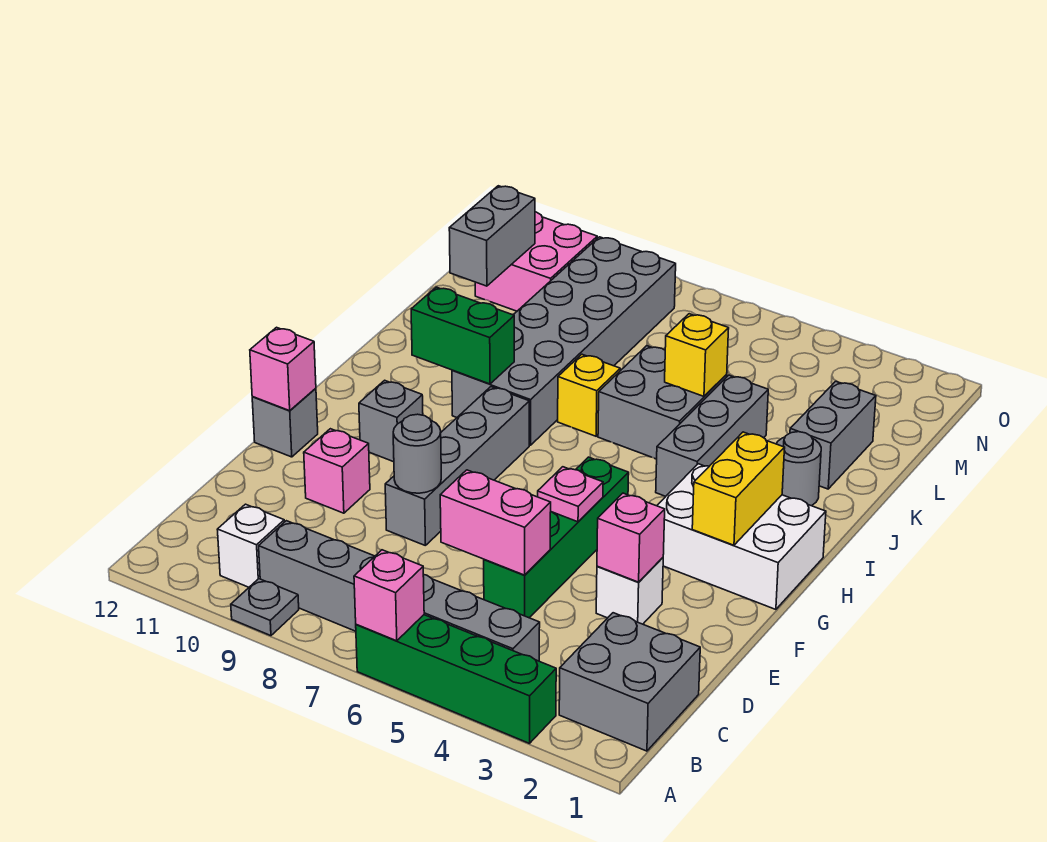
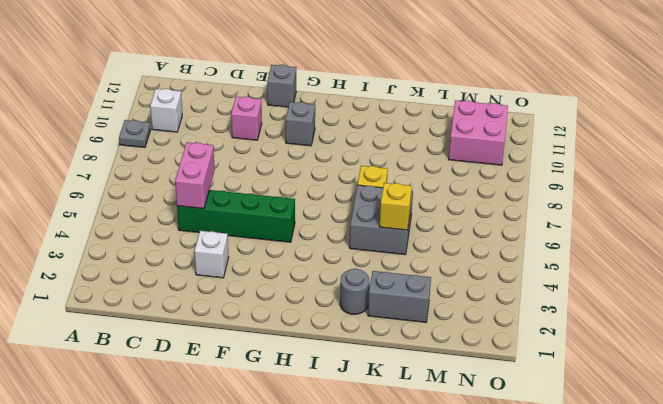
none -> green brick A3:A6 level 1
none -> grey brick B1:C2 level 1
none -> grey brick B4:B9 level 1

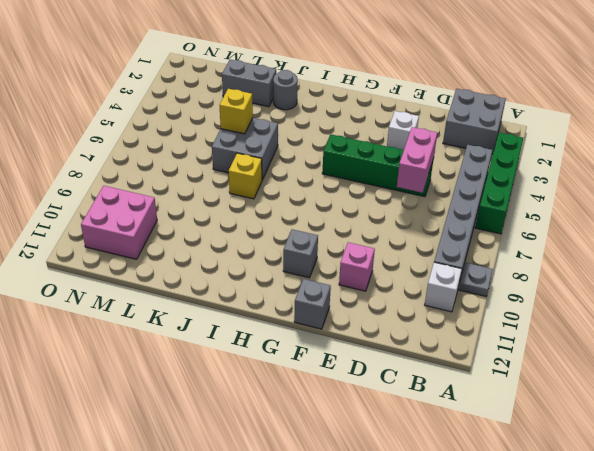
none -> grey brick E8:H8 level 1
none -> white brick G1:H3 level 1
none -> grey brick I4:K4 level 1

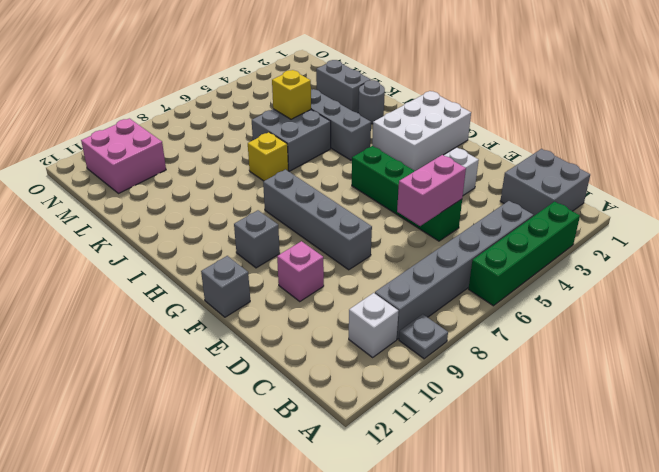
none -> grey brick I8:N9 level 1
none -> pink brick A6 level 2
none -> pink brick E3 level 2

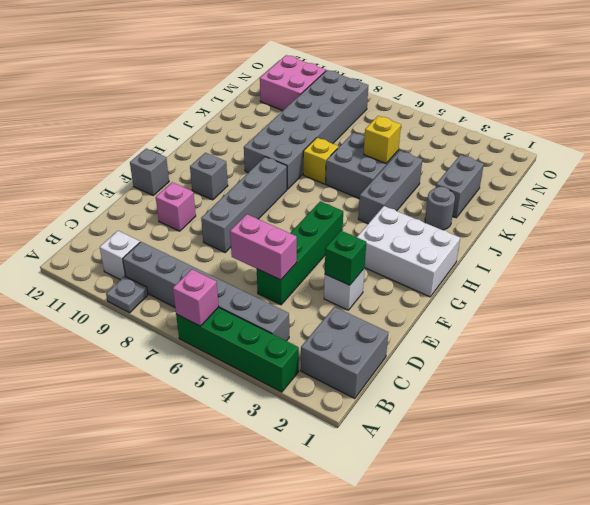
green brick E3 level 2 -> pink brick E3 level 2
none -> grey round brick E8 level 2
none -> pink plate F5 level 2
none -> pink brick F12 level 2

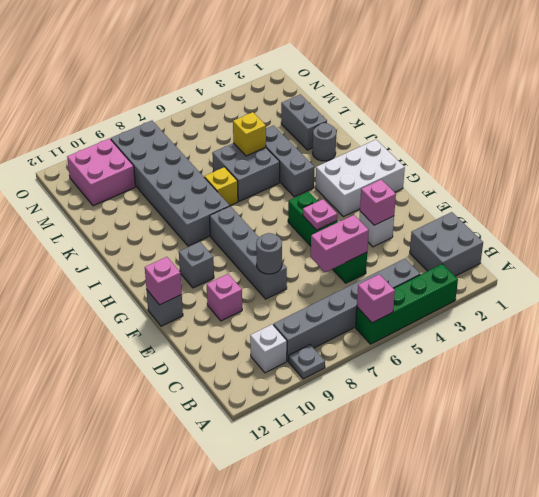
none -> yellow brick G2:H2 level 2
none -> green brick I9:I10 level 2
none -> grey brick L11:M11 level 2

